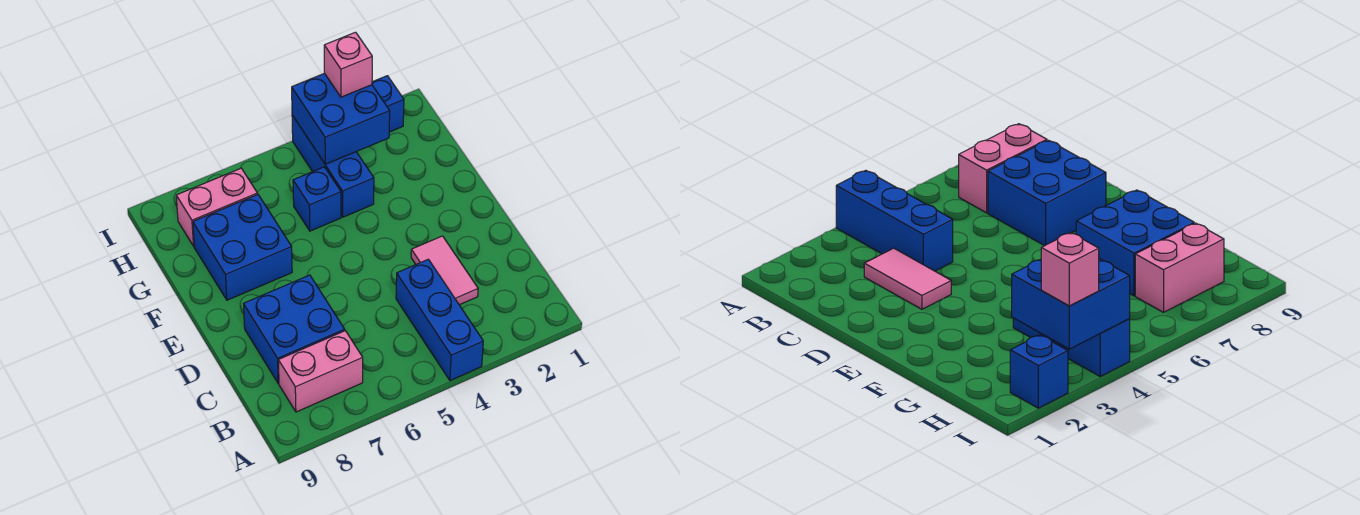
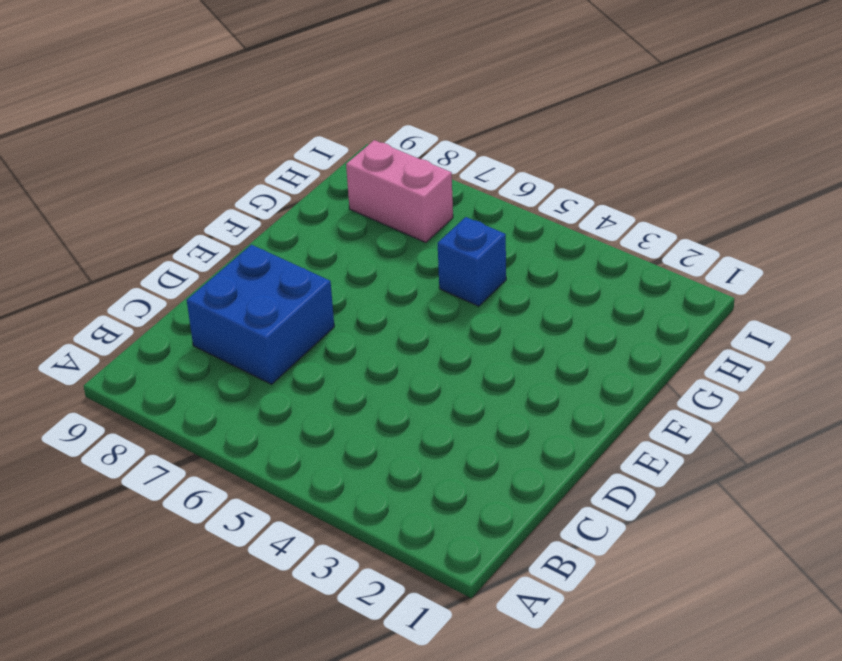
none -> blue brick A4:C4 level 1
none -> pink brick B7:B8 level 1

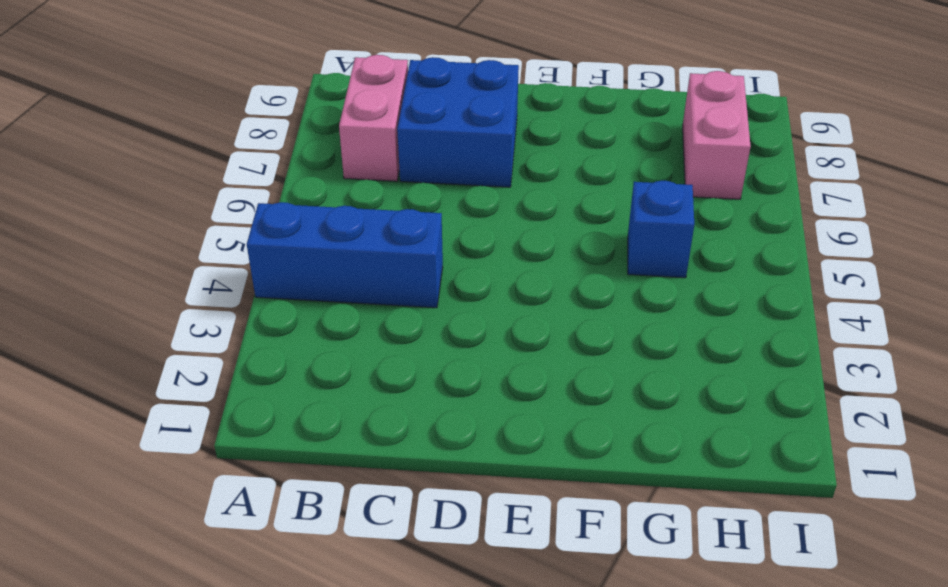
none -> pink tile C3:D3 level 1
none -> blue brick F7:G8 level 1

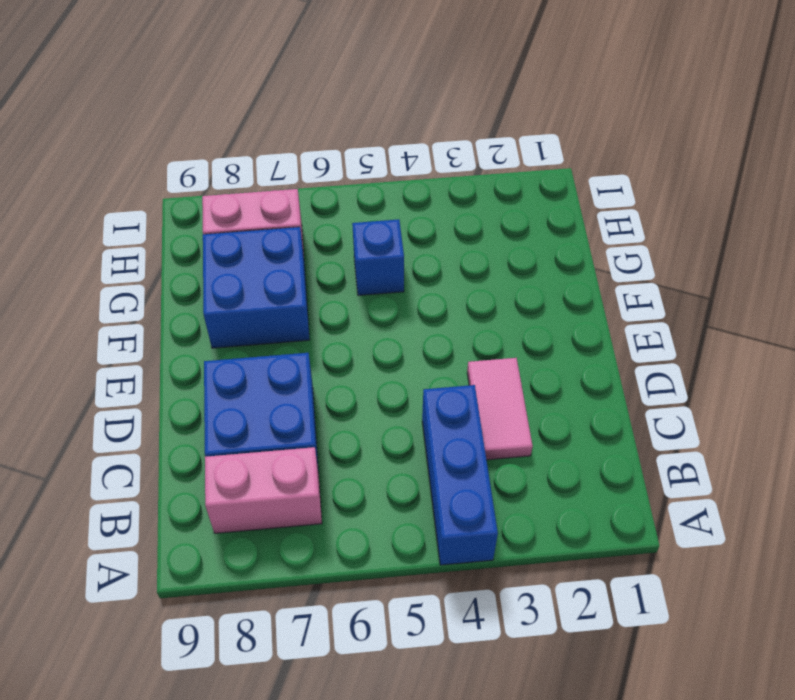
none -> blue brick G4:I4 level 1
none -> blue brick I2 level 1

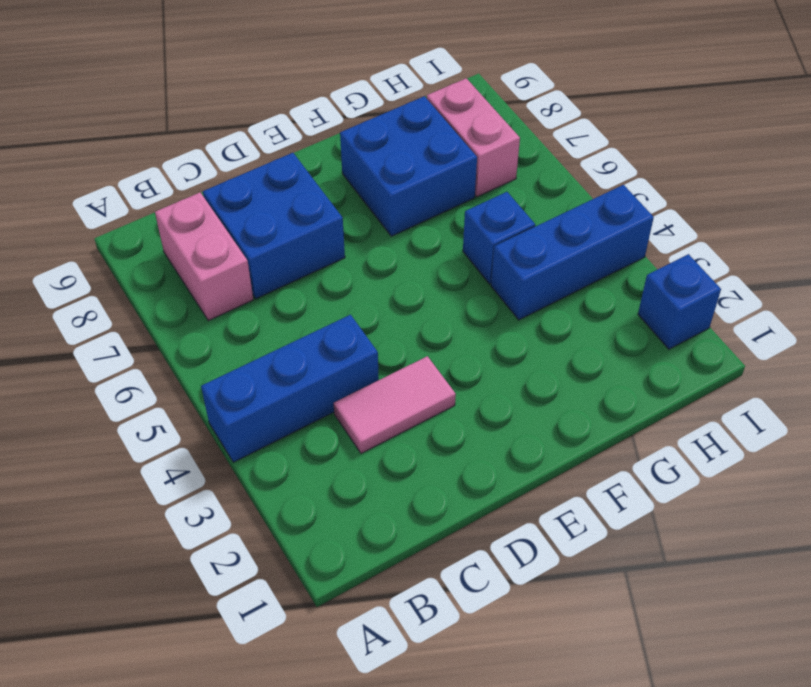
none -> blue brick H3:I4 level 2
none -> pink brick I3 level 3

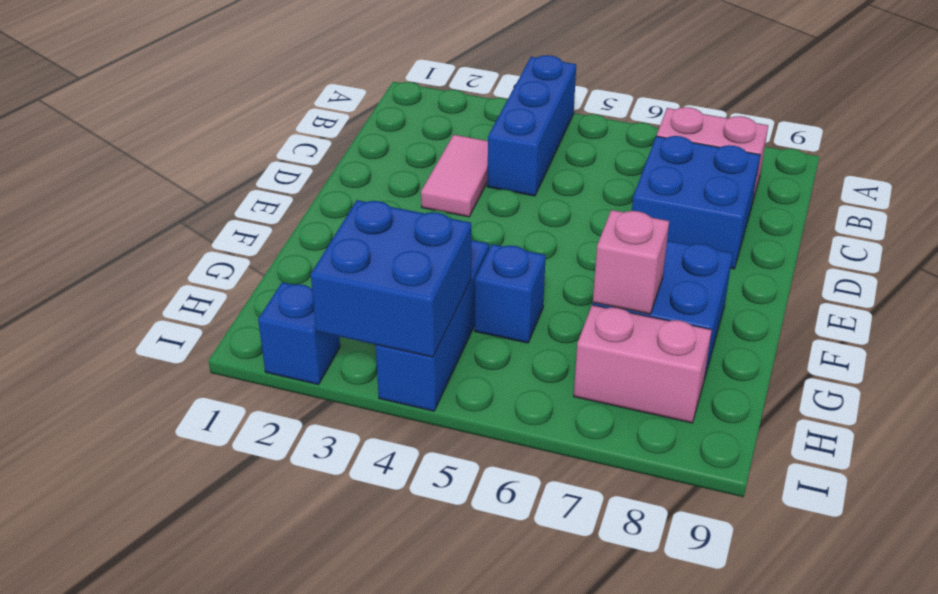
pink brick G7 level 2 -> pink brick I3 level 3

